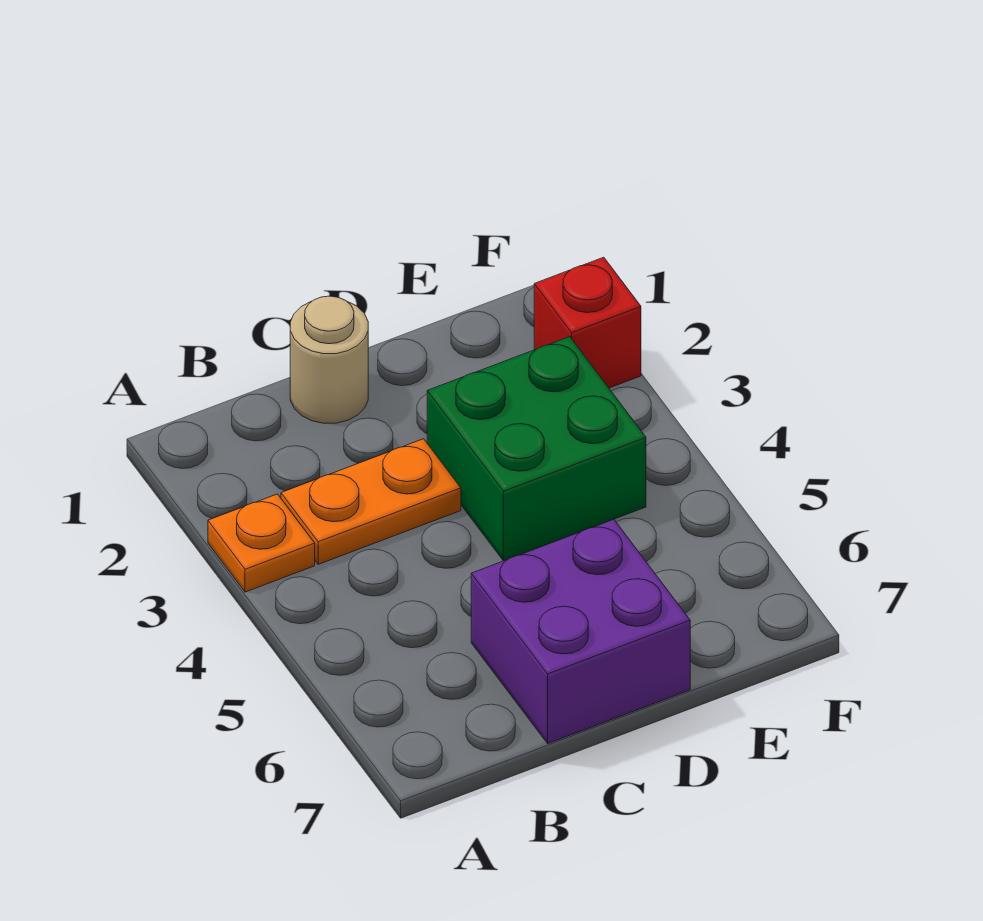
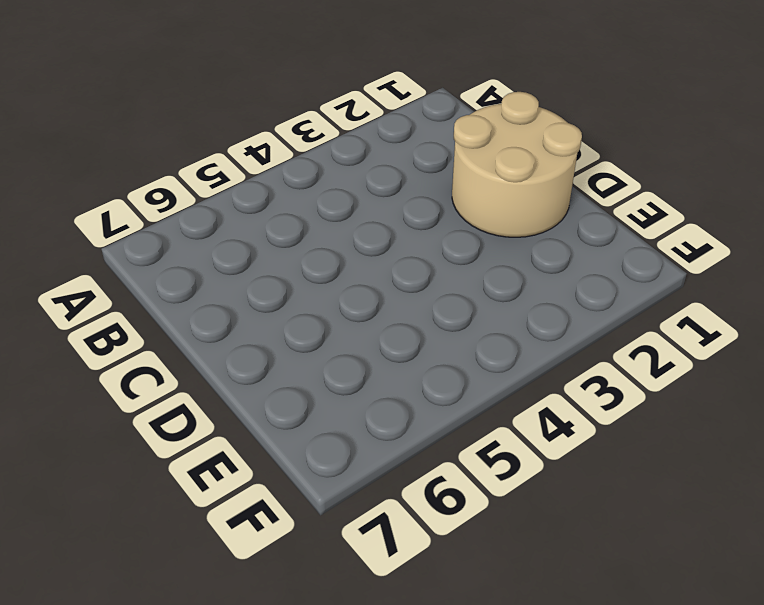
tan round brick C1:D2 level 1 -> tan round brick C1 level 1
none -> orange plate A3 level 1
none -> orange plate B3:C3 level 1

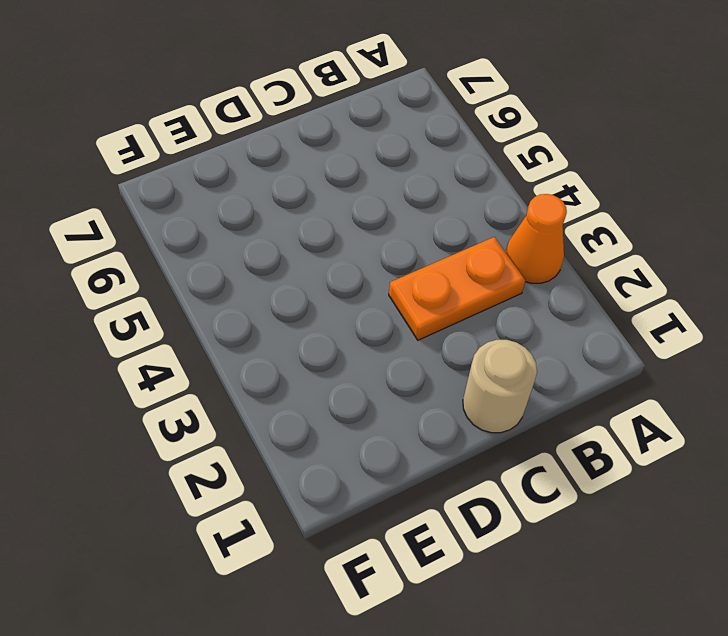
orange cone A3 level 1 -> orange plate A3 level 1
none -> purple brick C6:D7 level 1
none -> green brick D3:E4 level 1

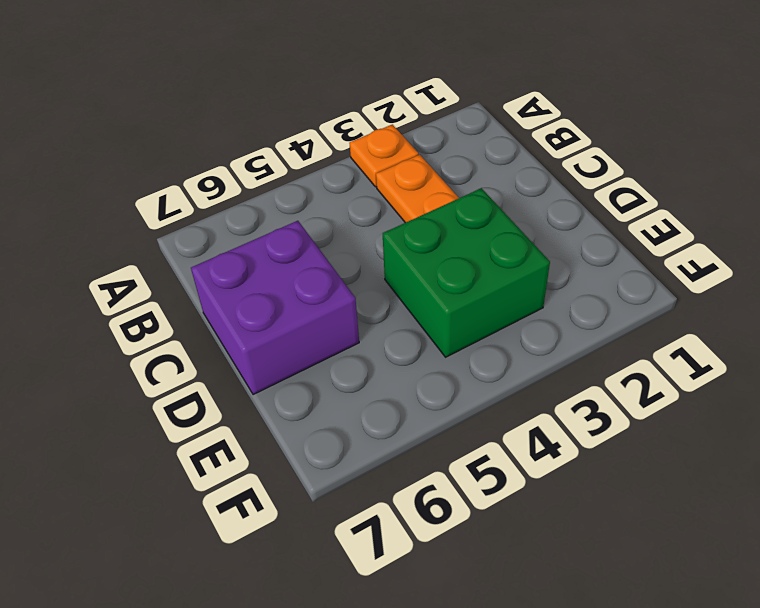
none -> tan round brick C1 level 1
none -> red brick F2 level 1

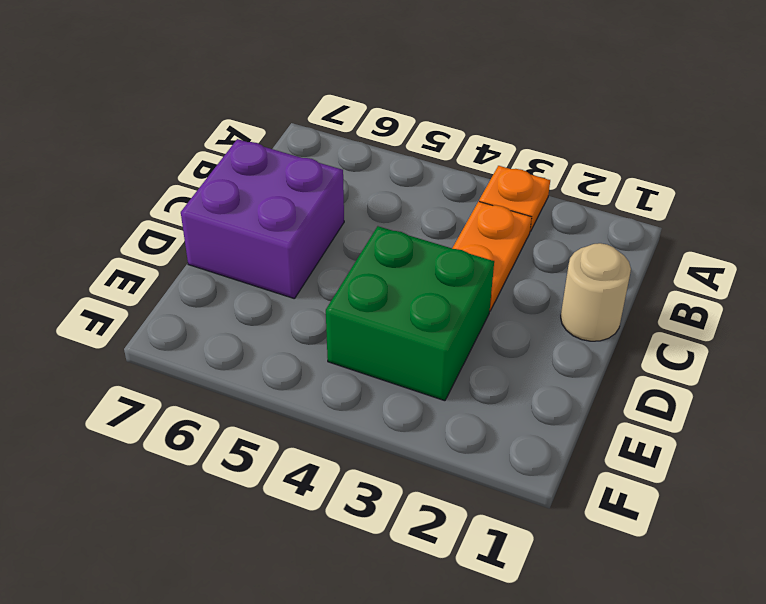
none -> red brick F2 level 1

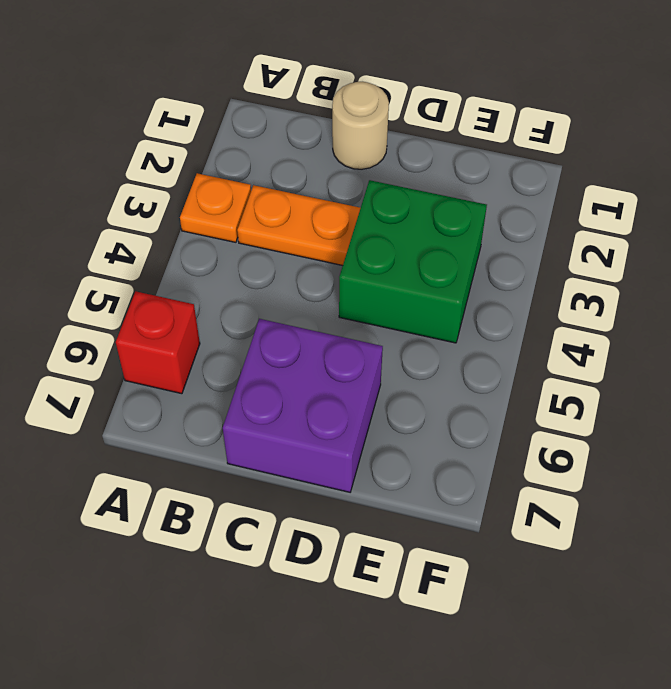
red brick A6 level 1 -> red brick F2 level 1

